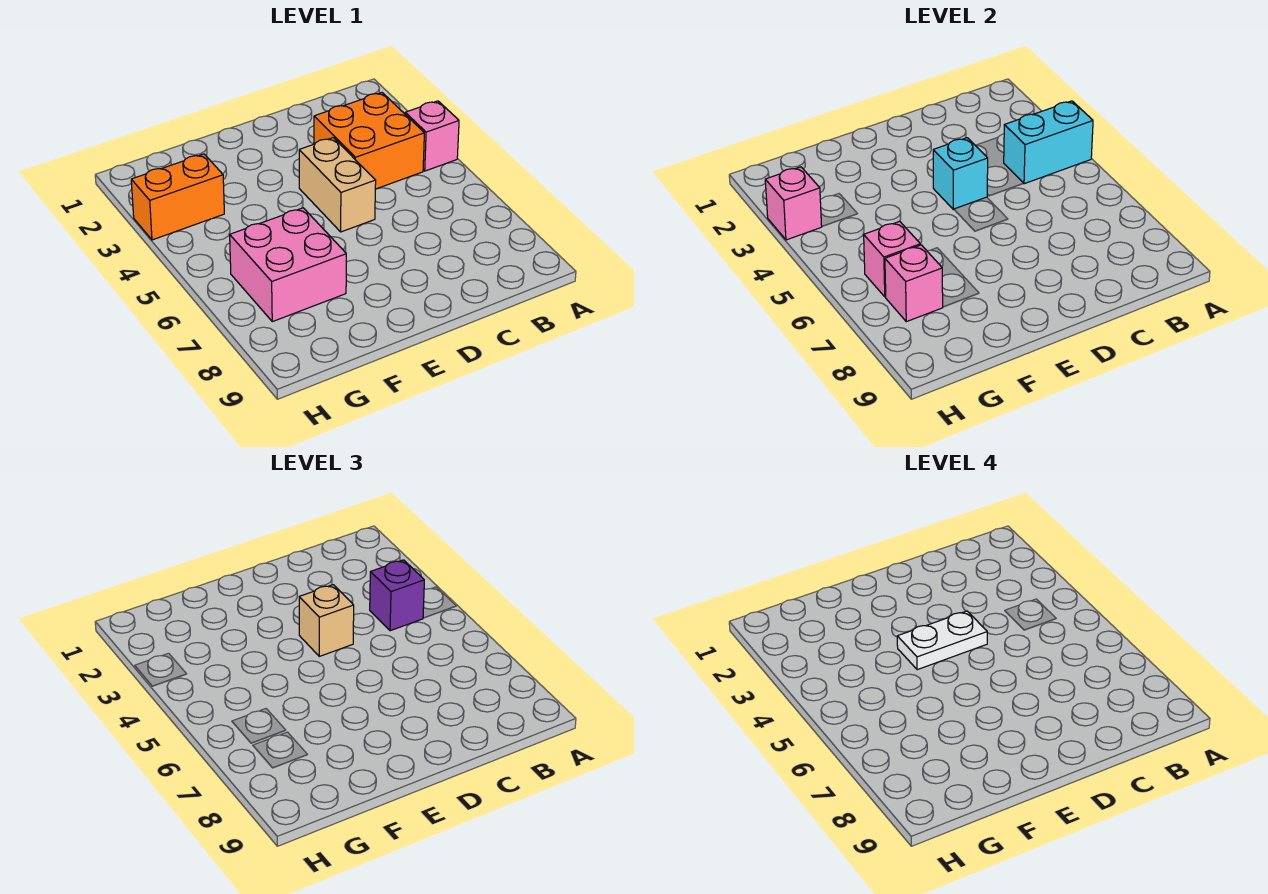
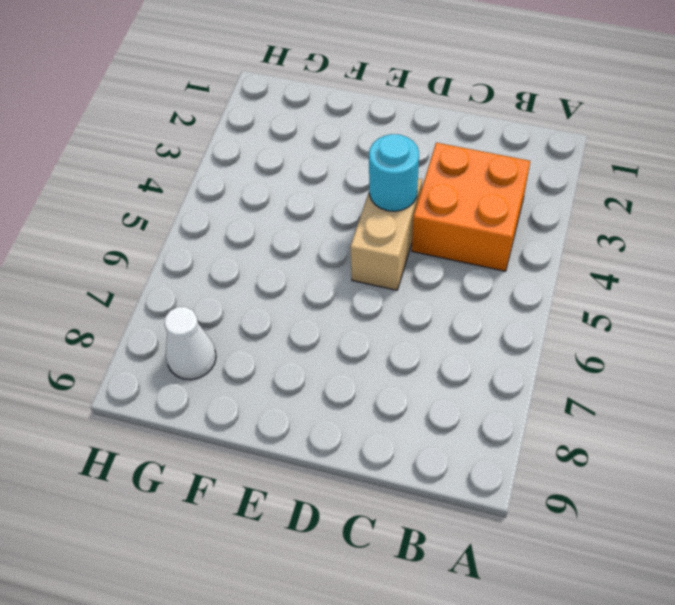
cyan round brick D4 level 2 -> cyan brick D4 level 2
white cone G8 level 1 -> none
none -> pink brick A4 level 1
none -> pink brick F6:G7 level 1
none -> orange brick G3:H3 level 1

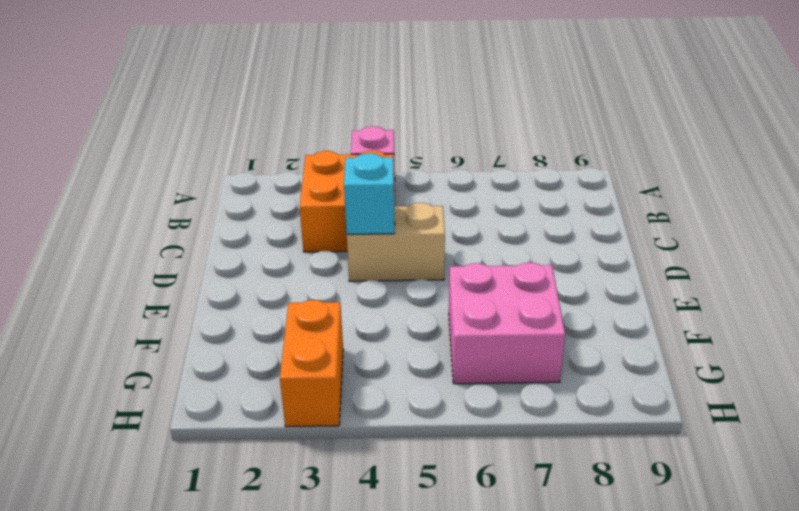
none -> cyan brick A4:B4 level 2
none -> pink brick G6 level 2
none -> pink brick G7 level 2

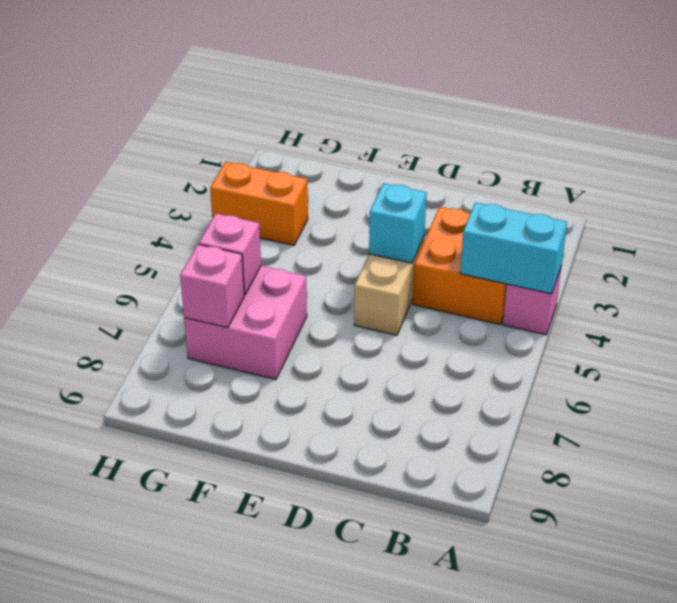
none -> pink brick H3 level 2
none -> purple brick B4 level 3
none -> tan brick D4 level 3

